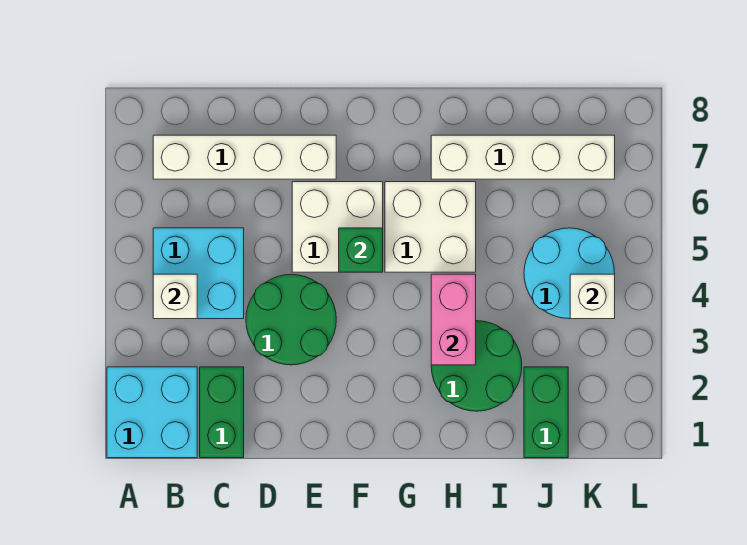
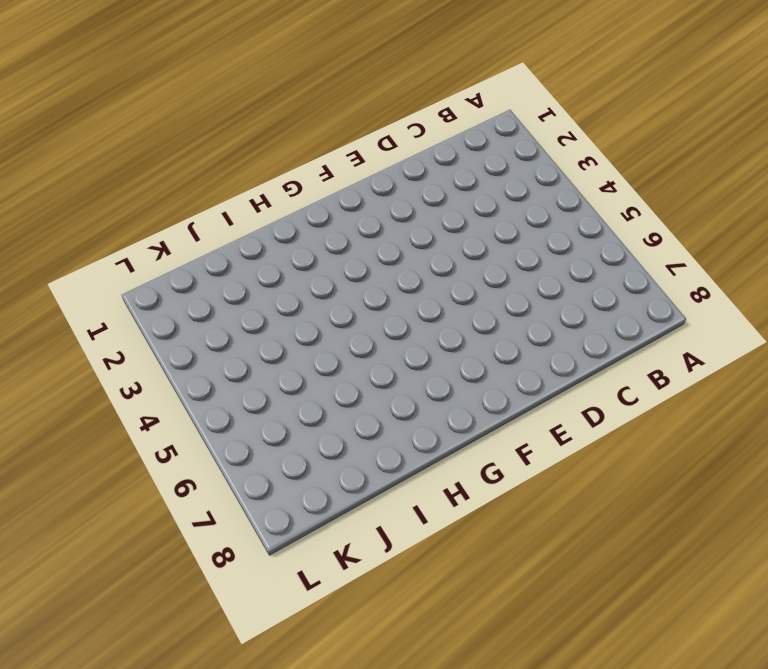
none -> cyan brick A1:B2 level 1
none -> cyan brick B4:C5 level 1
none -> white brick B7:E7 level 1

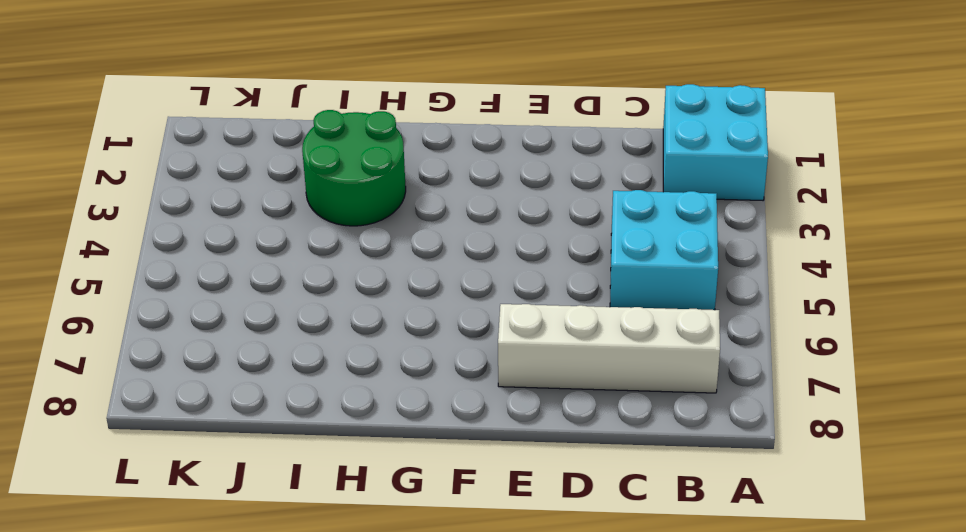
none -> green brick C1:C2 level 1
none -> green round brick D3:E4 level 1
none -> white brick E5:F6 level 1

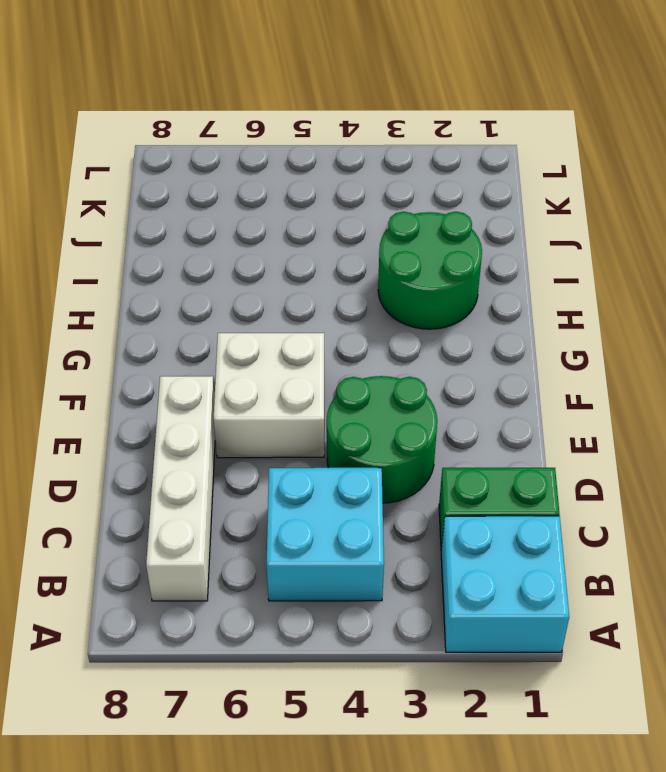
none -> white brick G5:H6 level 1
none -> white brick H7:K7 level 1
none -> green brick J1:J2 level 1

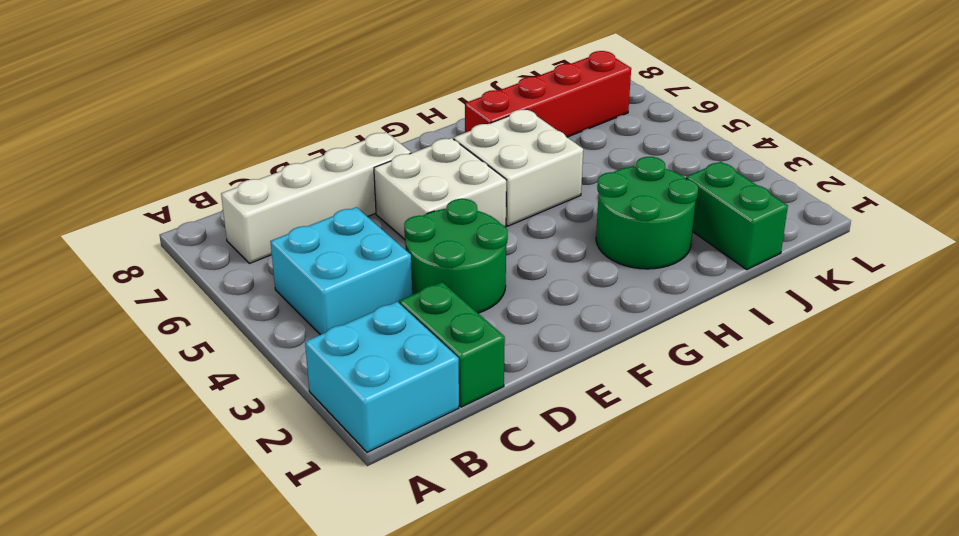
red brick H7:K7 level 1 -> white brick H7:K7 level 1
none -> cyan round brick J4:K5 level 1
none -> white brick B4 level 2
none -> green brick F5 level 2

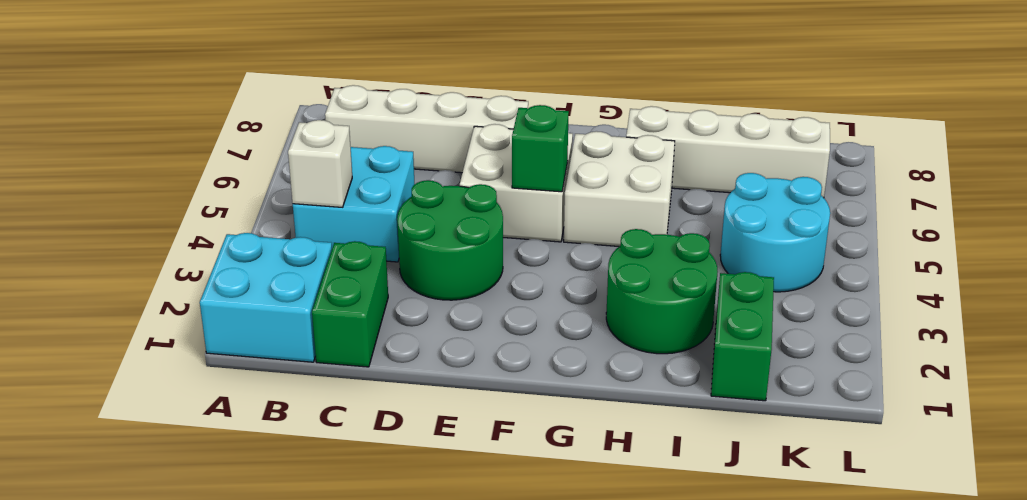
none -> pink brick H3:H4 level 2
none -> white brick K4 level 2

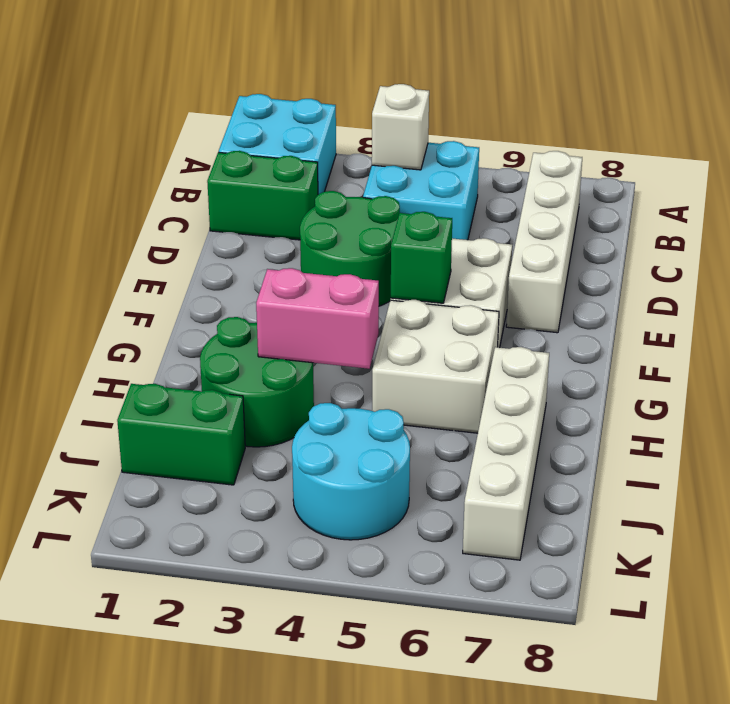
none -> white brick K4 level 2

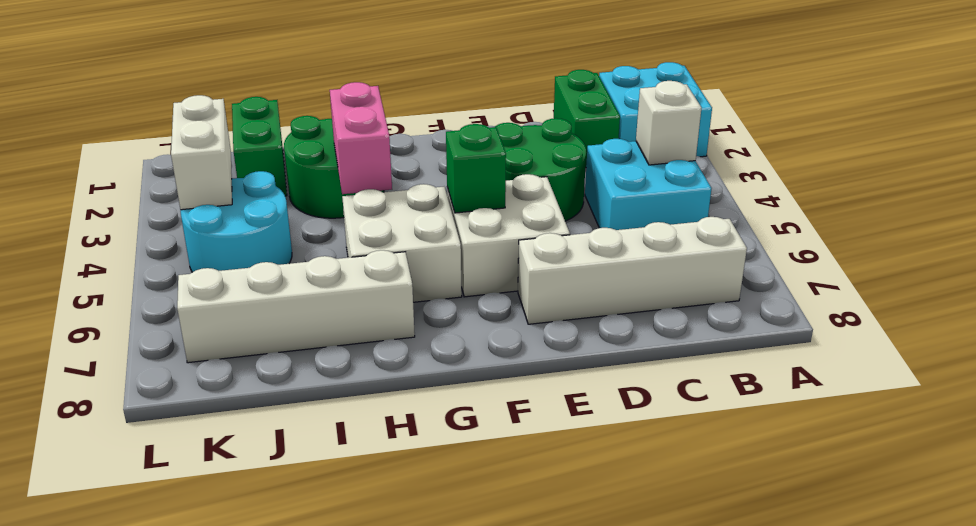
white brick K3:K4 level 2 -> white brick K4 level 2

